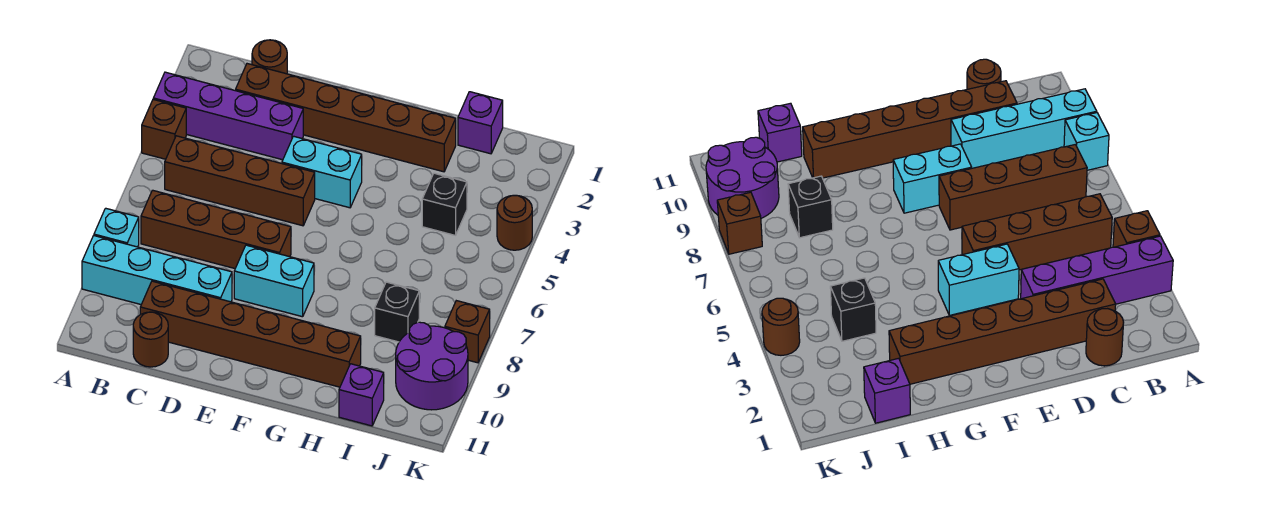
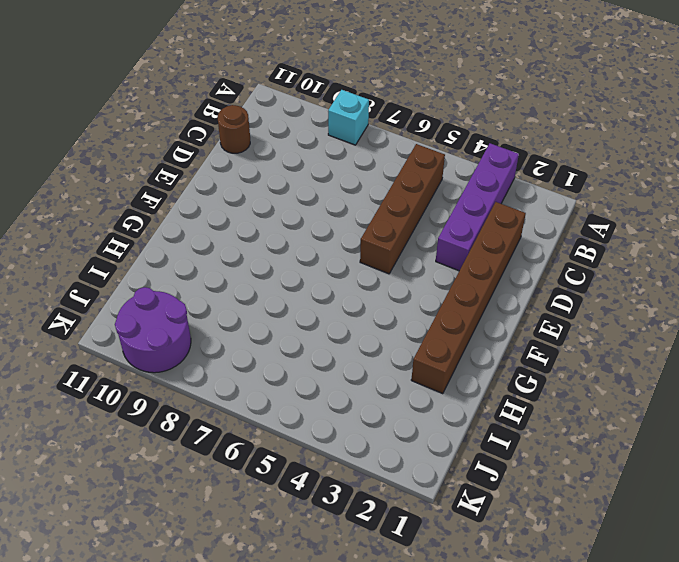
none -> brown brick A4 level 1
none -> cyan brick A9:D9 level 1
none -> brown brick B7:E7 level 1

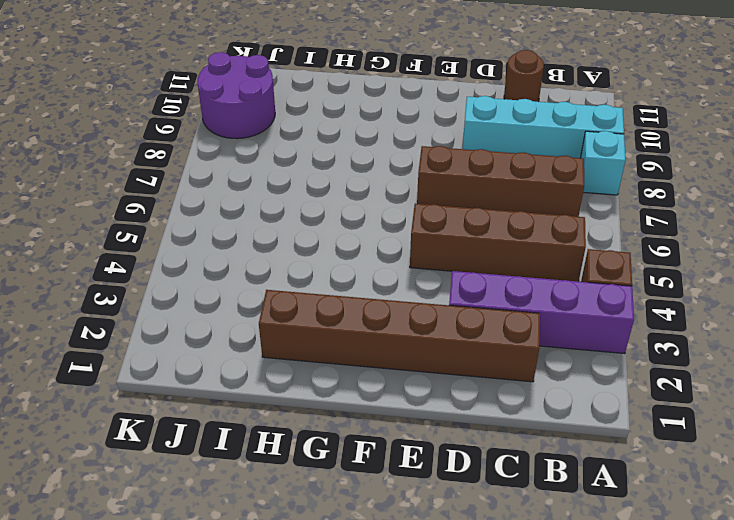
none -> brown round brick C1 level 1
none -> brown brick C10:H10 level 1
none -> cyan brick E4:F4 level 1

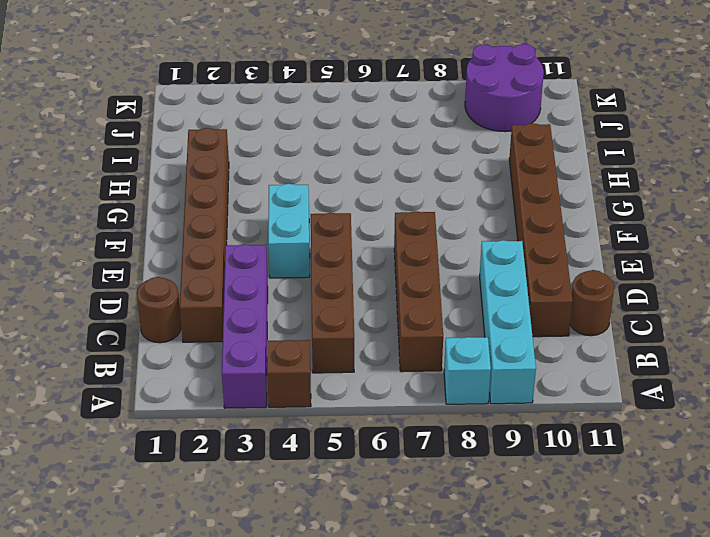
none -> cyan brick E8:F8 level 1
none -> purple brick I1 level 1
none -> black brick I4 level 1

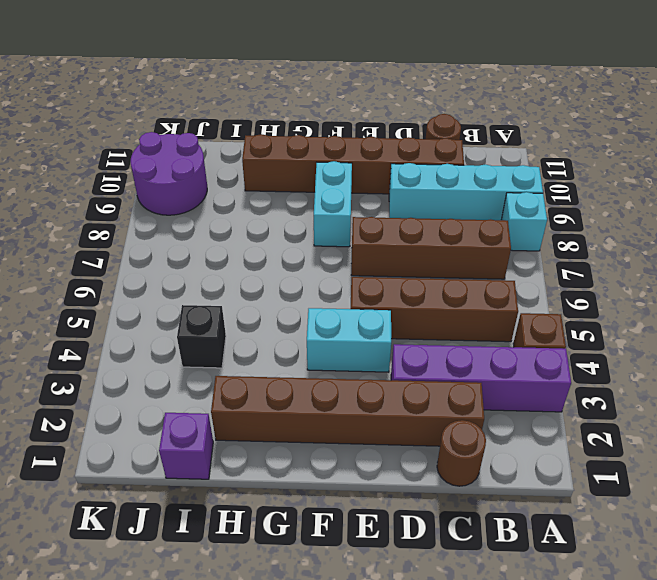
cyan brick F8:F9 level 1 -> cyan brick E8:F8 level 1
none -> black brick I8 level 1
none -> purple brick I11 level 1
none -> brown round brick K4 level 1

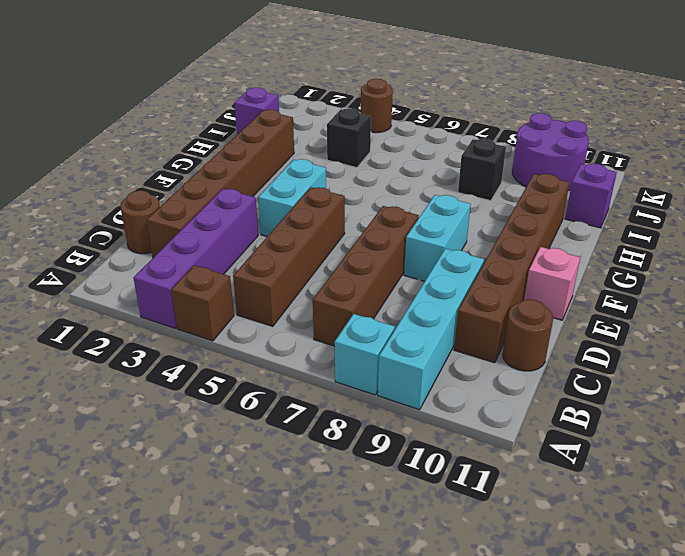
pink brick E11 level 1 -> none
none -> brown brick K8 level 1

